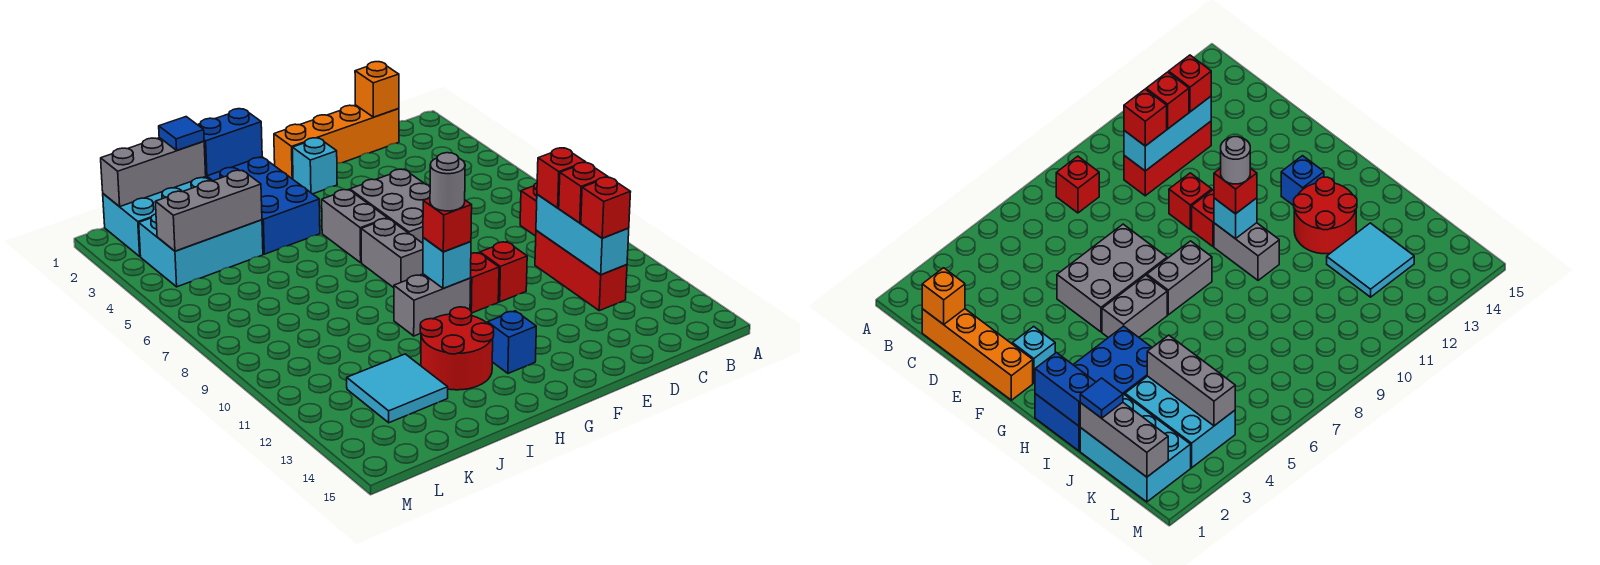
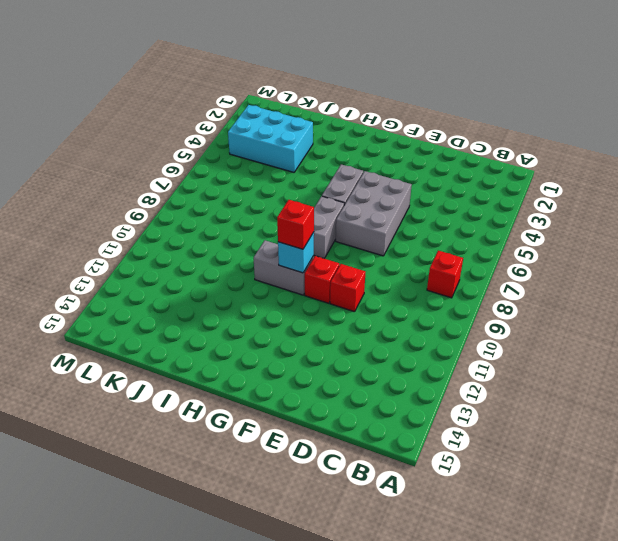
none -> orange brick C1:F1 level 1
none -> red brick C10:C12 level 1
none -> cyan brick F2 level 1

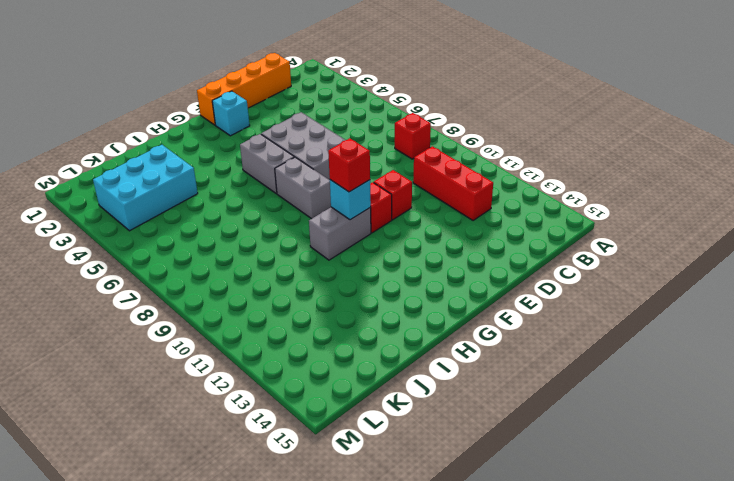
none -> blue brick G13 level 1
none -> blue brick H1:I4 level 1
none -> red round brick H12:I13 level 1

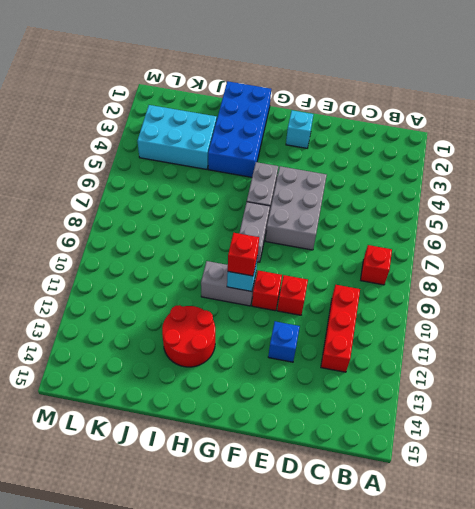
blue brick E12 level 1 -> blue brick G13 level 1
none -> orange brick C1:F1 level 1
none -> cyan brick J1:L2 level 1
none -> cyan tile J12:K13 level 1

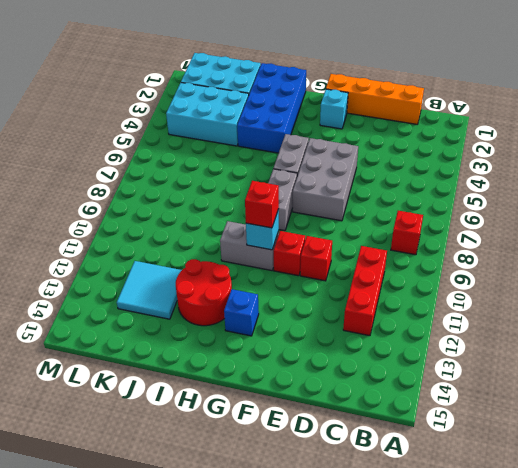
none -> orange brick C1 level 2
none -> cyan brick C10:C12 level 2
none -> blue brick H1:I1 level 2

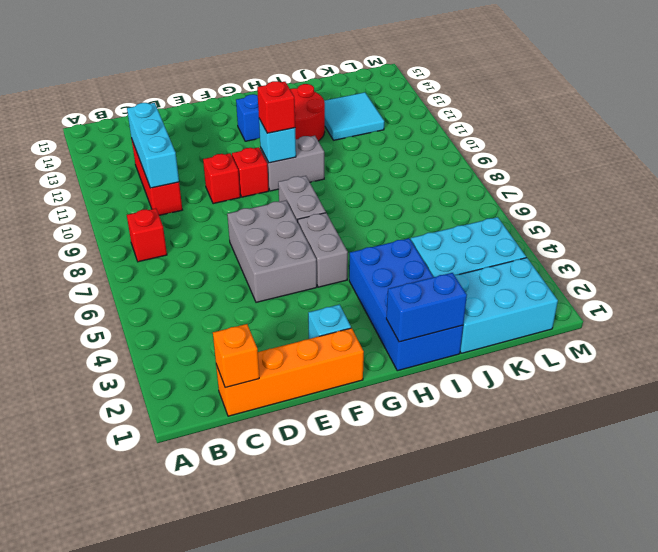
none -> grey brick J1:L1 level 2
none -> grey brick J4:L4 level 2
none -> red brick C10 level 3

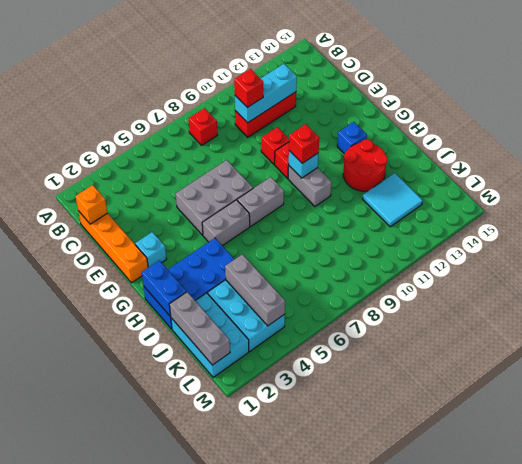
none -> red brick C11 level 3
none -> red brick C12 level 3
none -> blue tile J1 level 3

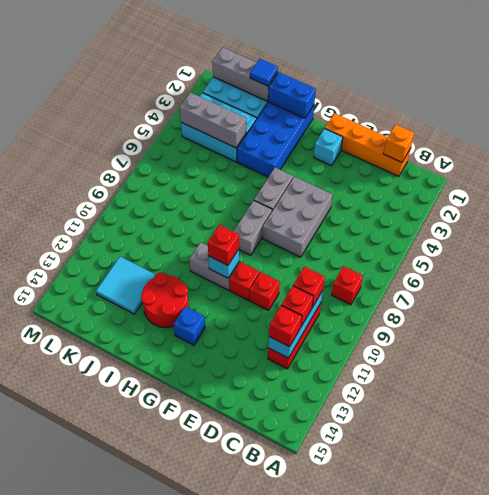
none -> grey round brick G10 level 4

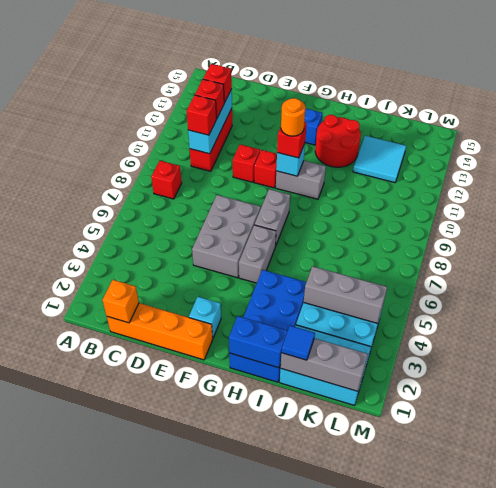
orange round brick G10 level 4 -> grey round brick G10 level 4

